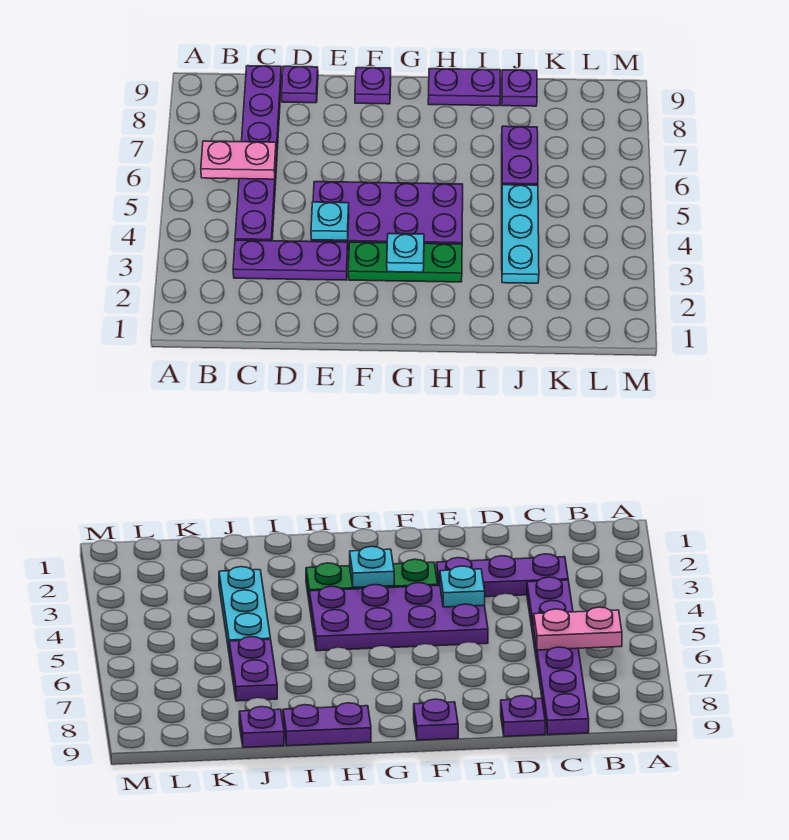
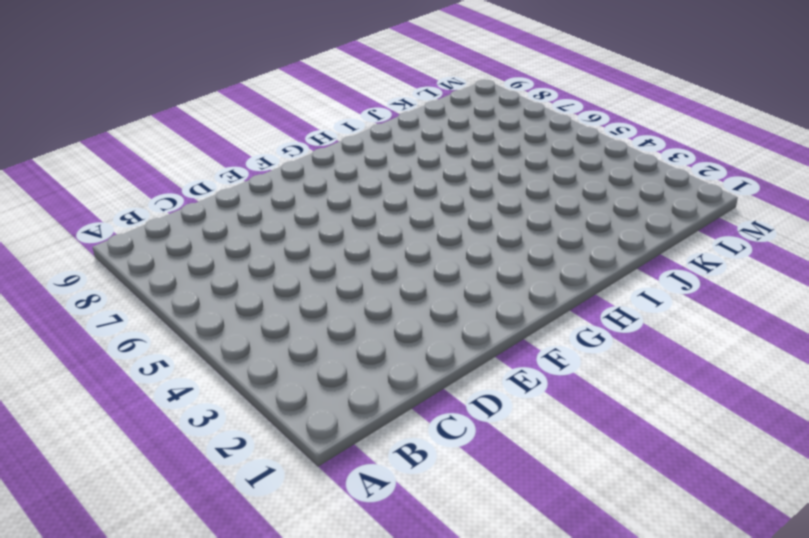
none -> purple plate C3:E3 level 1
none -> purple plate C4:C9 level 1
none -> purple plate D9 level 1

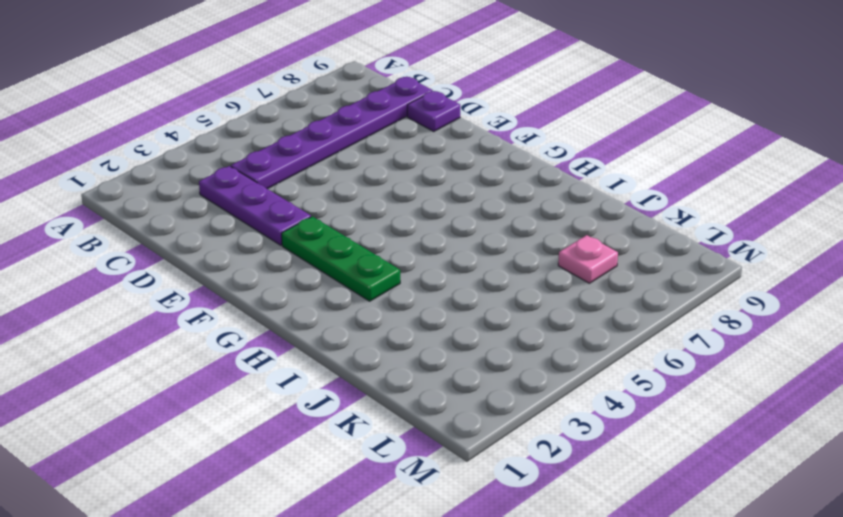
pink plate K7 level 1 -> none
none -> purple plate E4:H5 level 1
none -> purple plate F9 level 1
none -> purple plate H9:I9 level 1

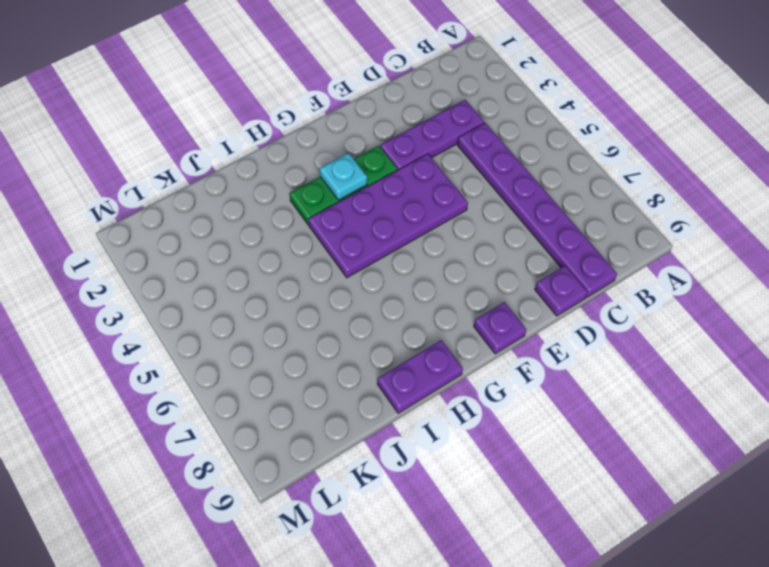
none -> cyan plate J3:J5 level 1
none -> purple plate J6:J7 level 1
none -> purple plate J9 level 1

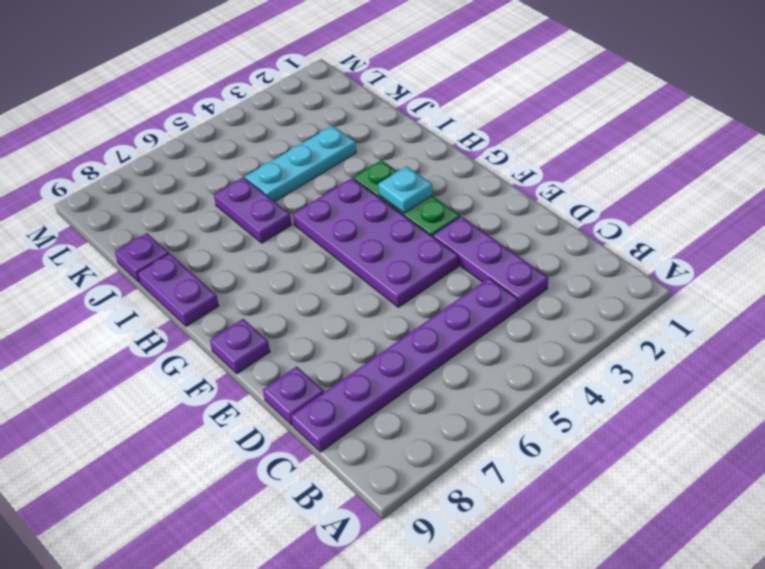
purple plate I6:J6 level 1 -> purple plate J6:J7 level 1
none -> pink plate B6:C6 level 2
none -> cyan plate E4 level 2

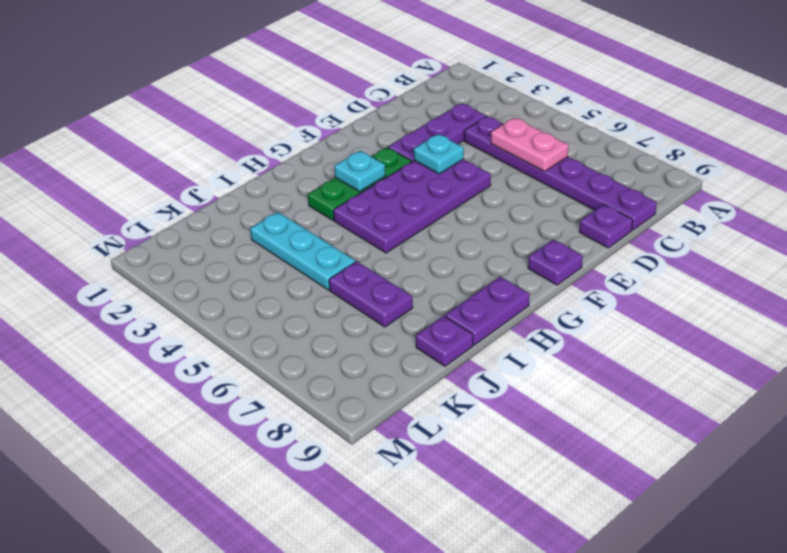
pink plate C5:C6 level 2 -> pink plate B6:C6 level 2

